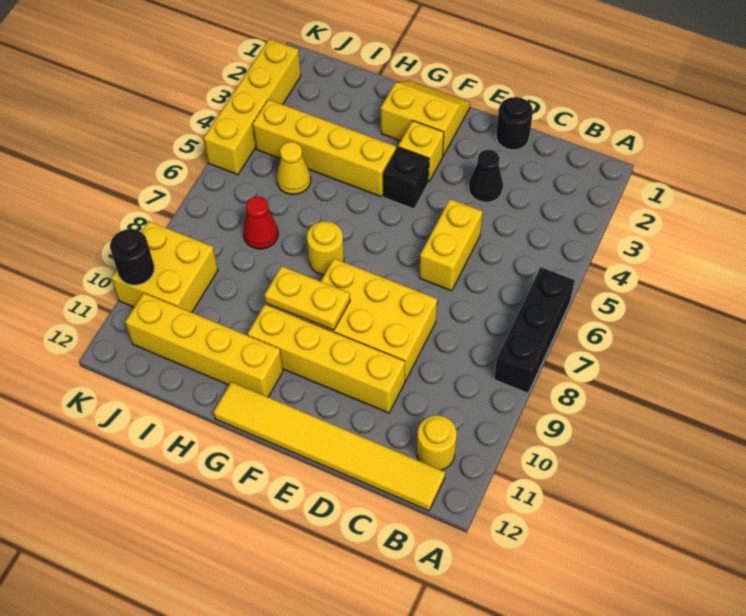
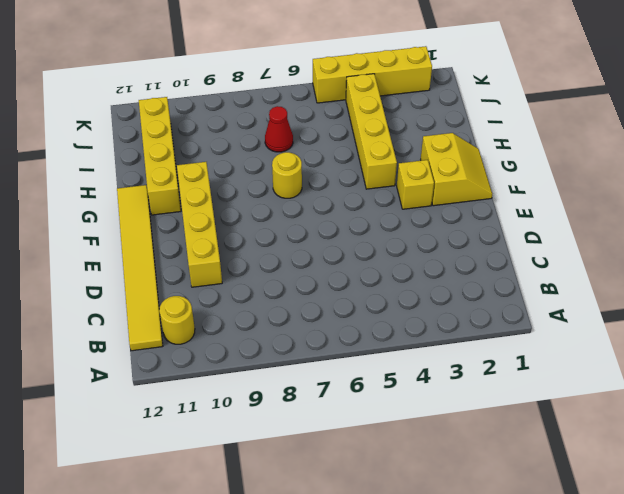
none -> black brick A6:A8 level 1
none -> black round brick D1 level 1
none -> black cone D3 level 1

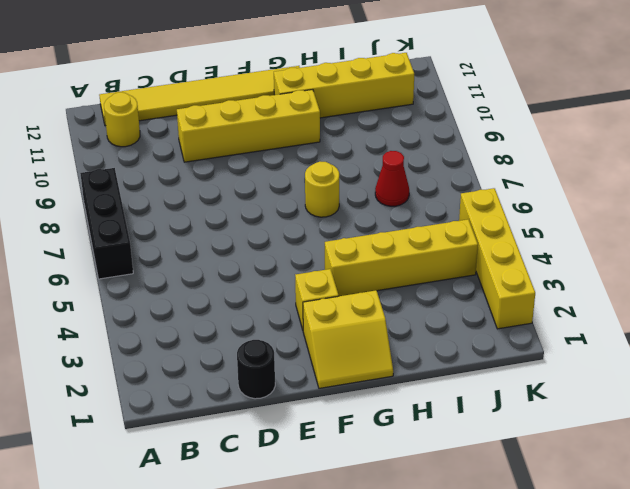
none -> black cone D3 level 1
none -> yellow brick D5:D6 level 1
none -> yellow brick D8:F9 level 1

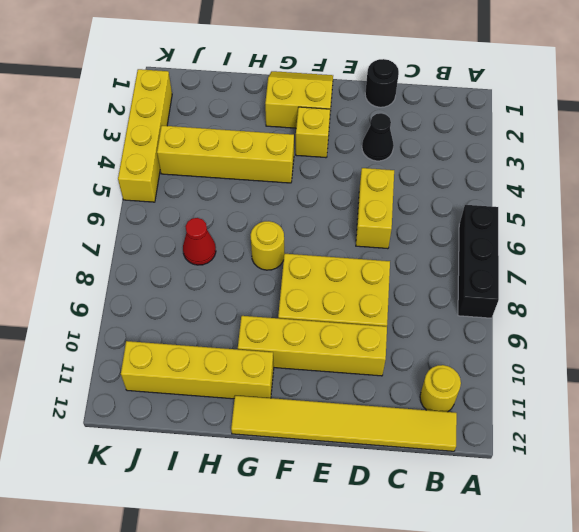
none -> black brick F4 level 1
none -> yellow cone I5 level 1
none -> yellow brick J9:K10 level 1

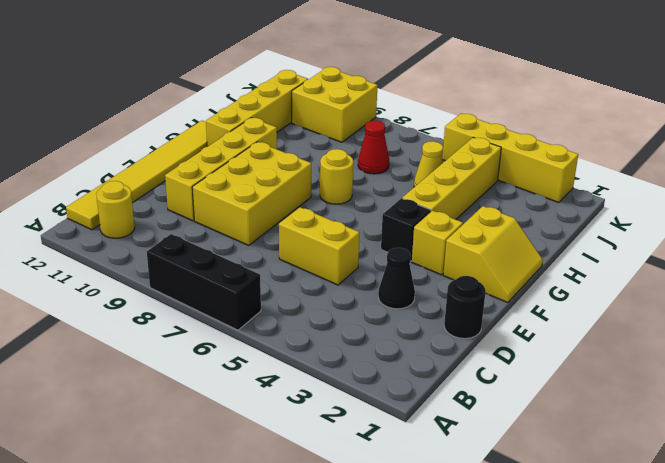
none -> yellow plate F9:G9 level 2
none -> black round brick K10 level 2

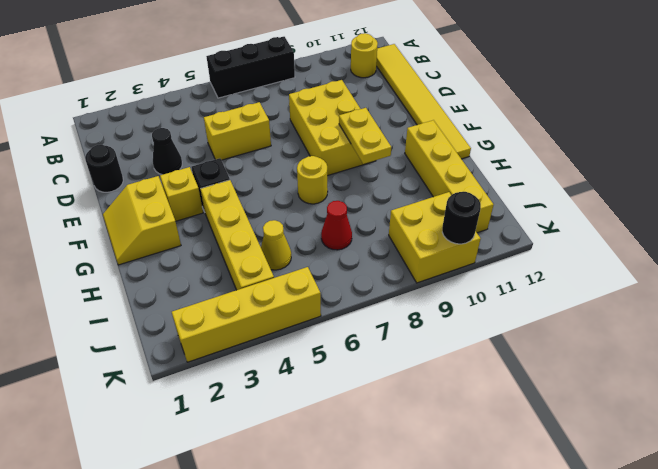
none -> yellow brick D10:G10 level 1

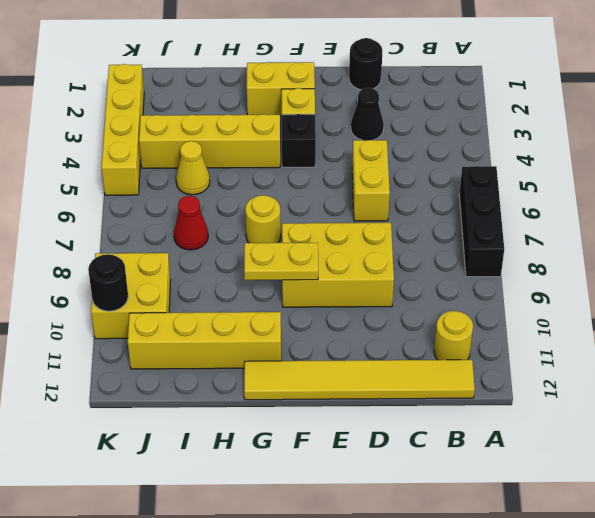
none -> yellow brick D10:G10 level 1

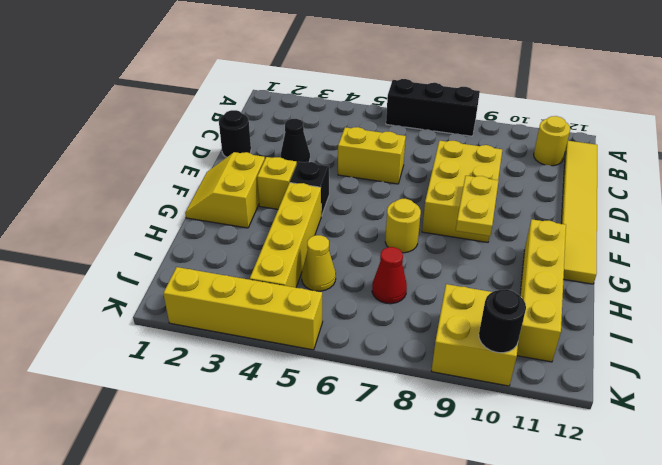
none -> yellow brick D10:G10 level 1

